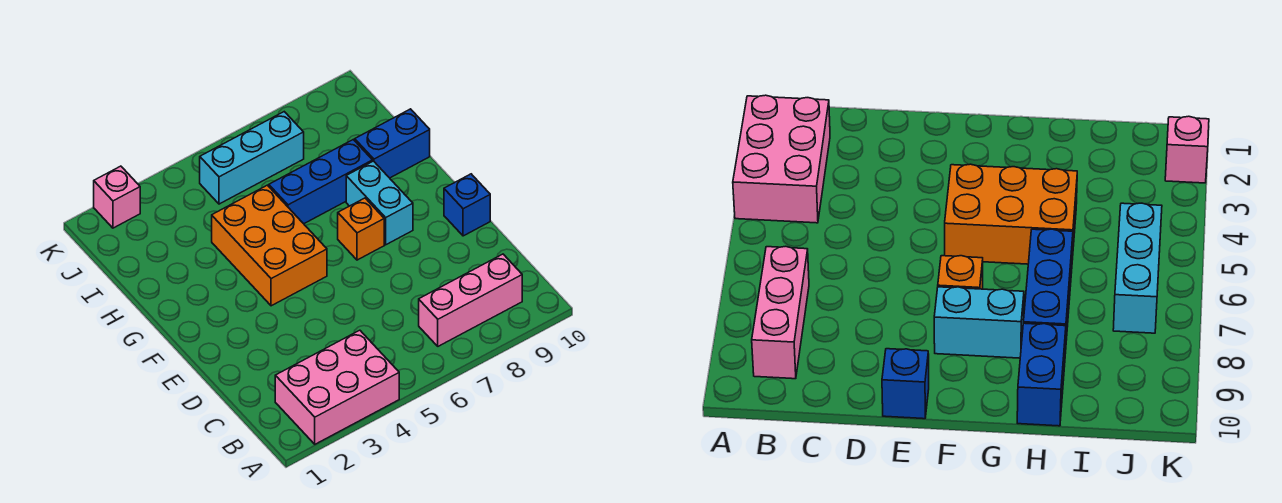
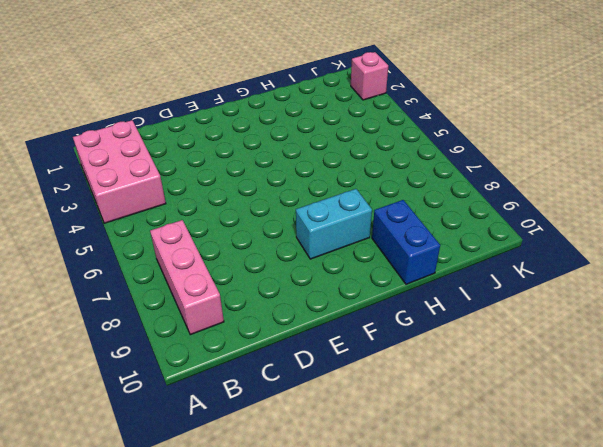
none -> blue brick E10 level 1
none -> orange brick F4:H5 level 1

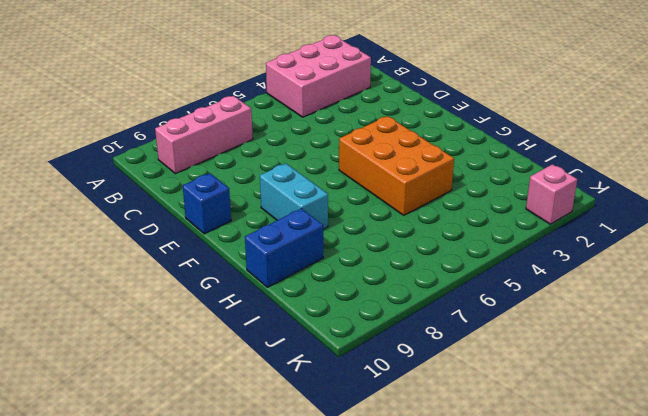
none -> orange brick F7 level 1
none -> blue brick H6:H8 level 1

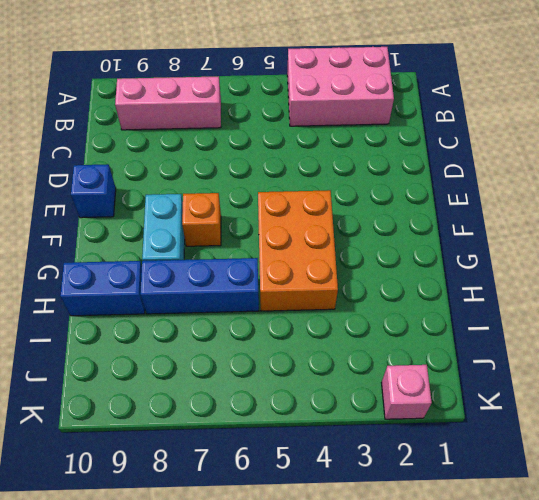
none -> cyan brick J5:J7 level 1

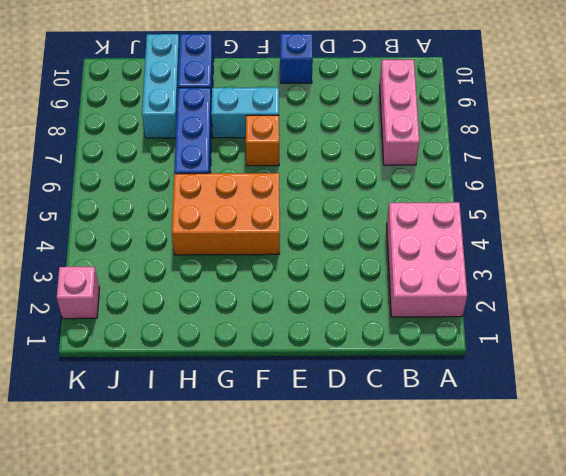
cyan brick I8:I10 level 1 -> cyan brick J5:J7 level 1

